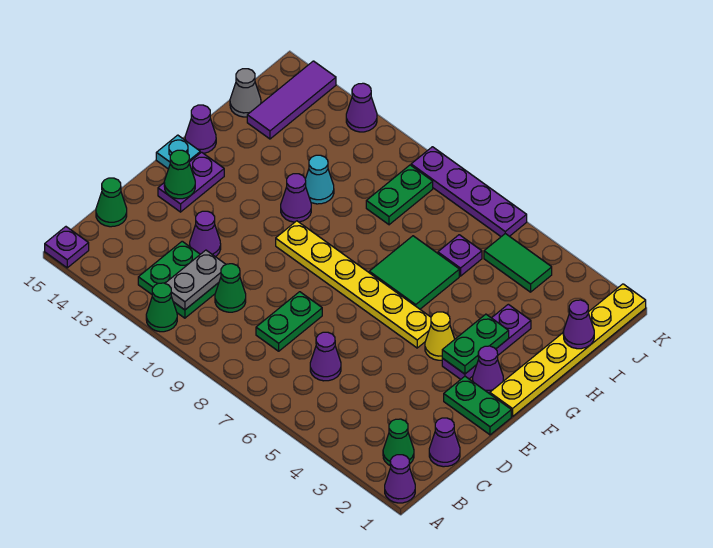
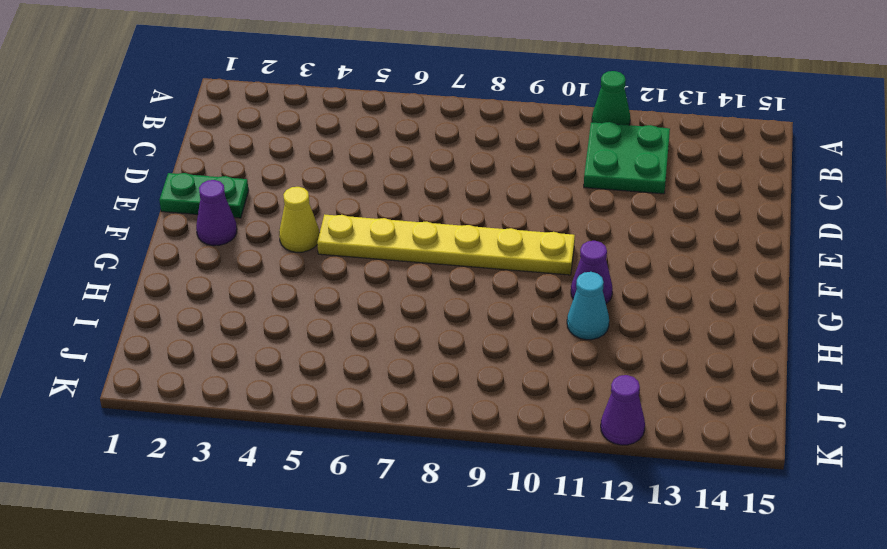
none -> purple cone A1 level 1
none -> purple plate A15 level 1
none -> green cone B2 level 1
none -> purple cone C1 level 1

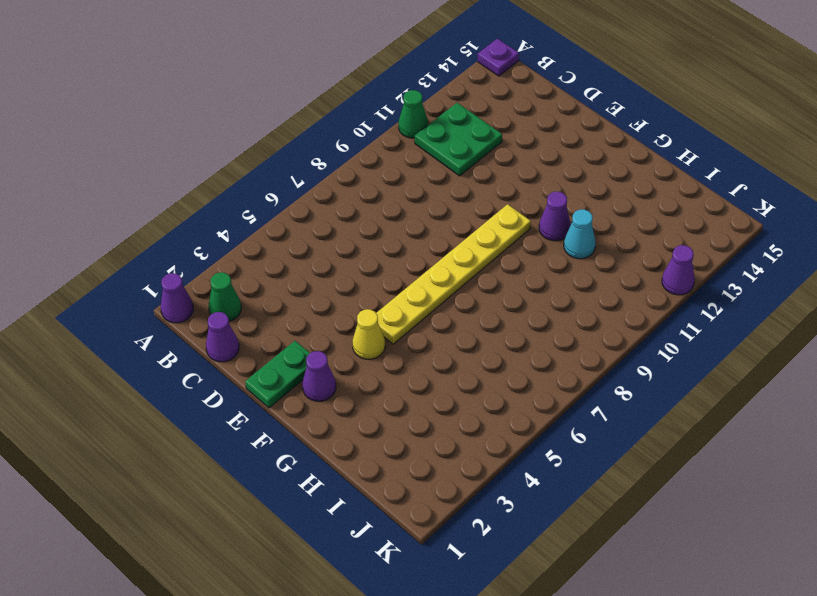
none -> purple cone C6 level 1
none -> green plate C8:D8 level 1
none -> green cone C10 level 1
none -> green cone C15 level 1

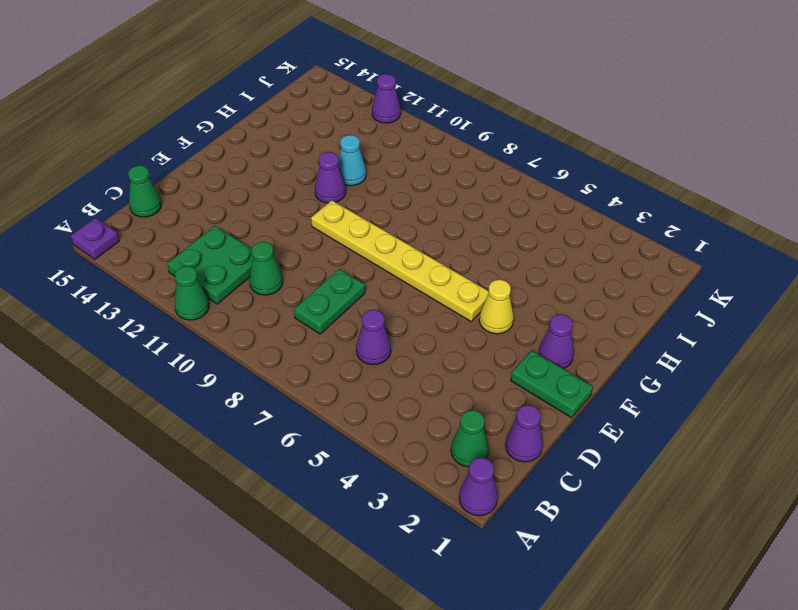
none -> purple cone D12 level 1
none -> purple plate E14:F14 level 1
none -> yellow plate F1:K1 level 1
none -> purple plate F3:H3 level 1

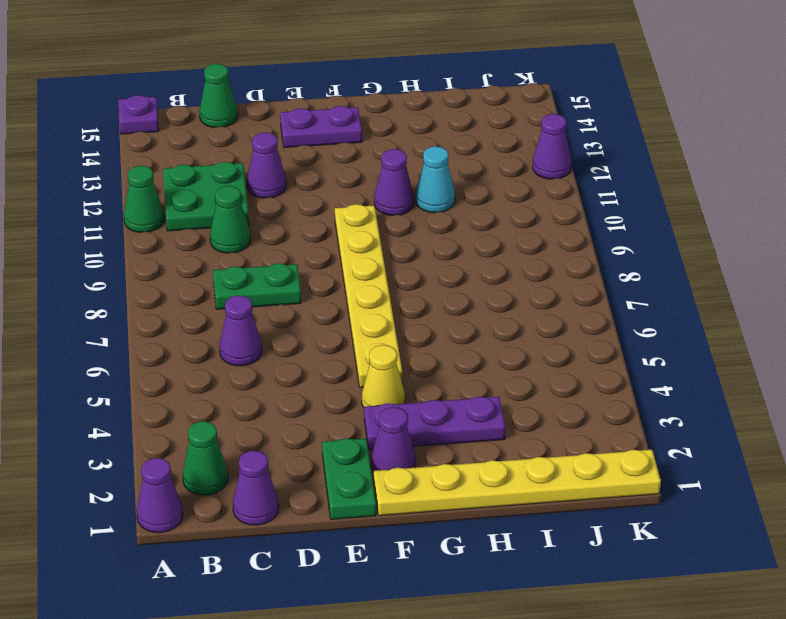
none -> cyan plate F15 level 1
none -> green tile G6:H7 level 1
none -> purple cone G15 level 1
none -> purple plate I6 level 1

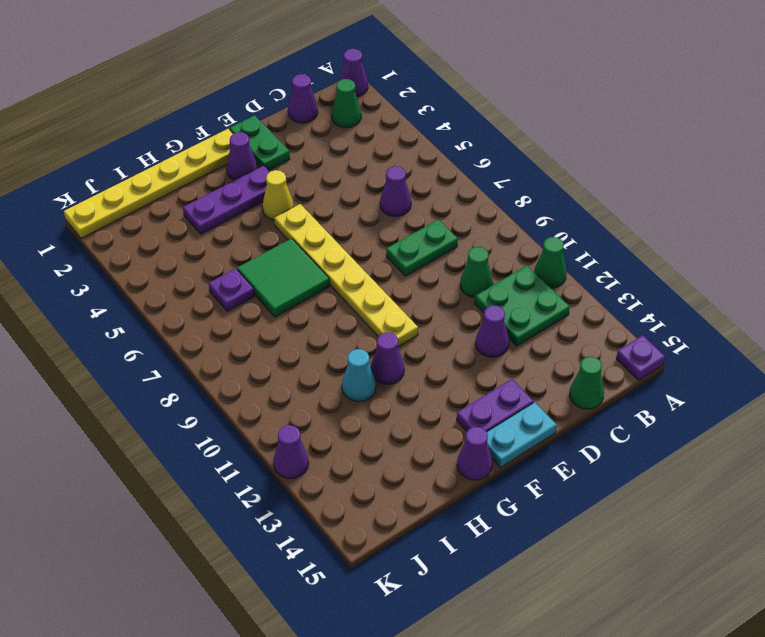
cyan plate E15:F15 level 1 -> cyan plate F15 level 1
none -> green plate I9:J9 level 1
none -> purple tile I14:K14 level 1
none -> grey cone I15 level 1
none -> green tile J4:J5 level 1

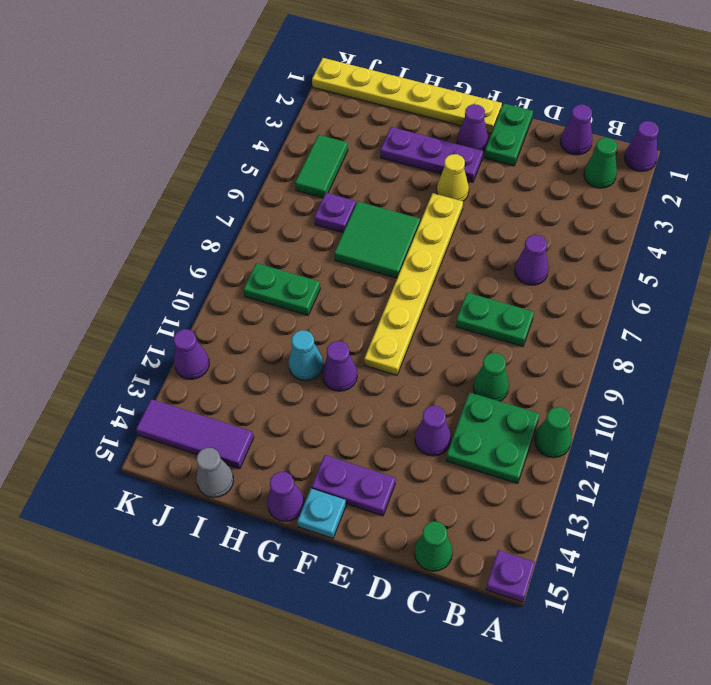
none -> purple plate K6:K9 level 1
none -> grey plate B11:C11 level 2
none -> green cone E14 level 2
none -> green plate F3:G3 level 2

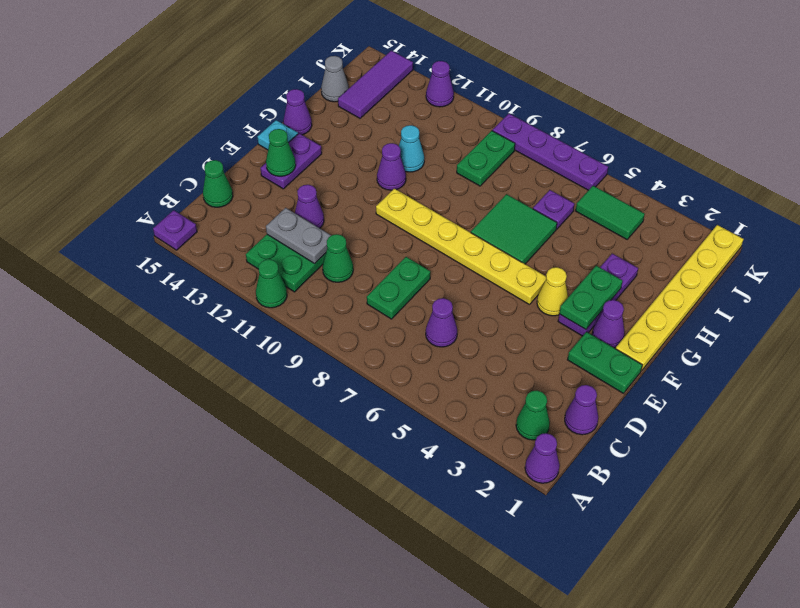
grey plate C11:C12 level 2 -> grey plate B11:C11 level 2
none -> purple cone I1 level 2

